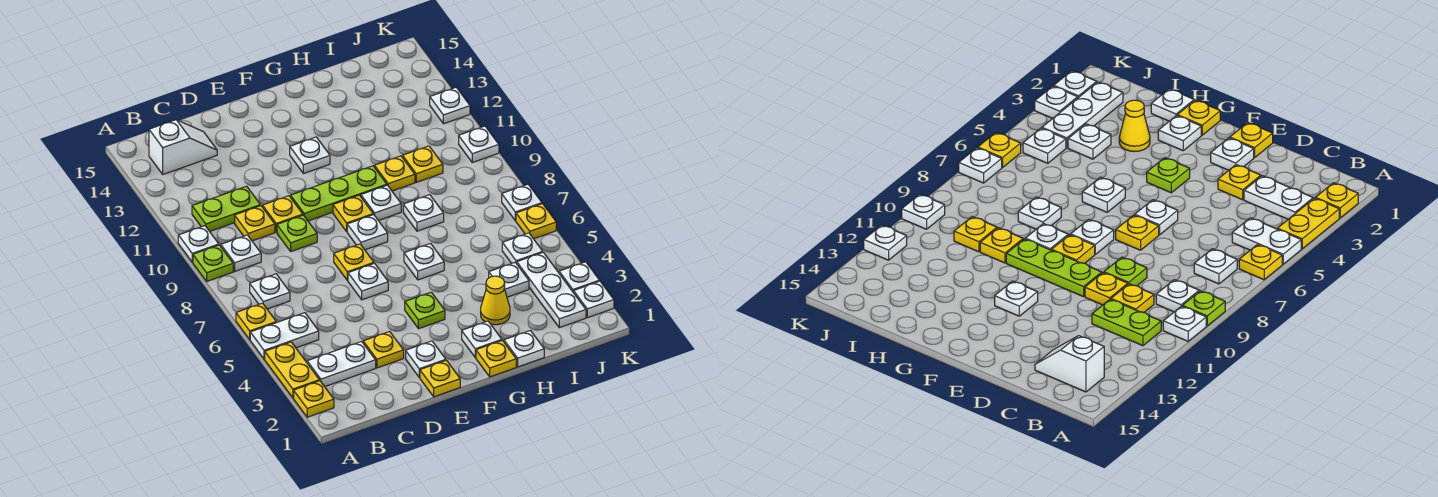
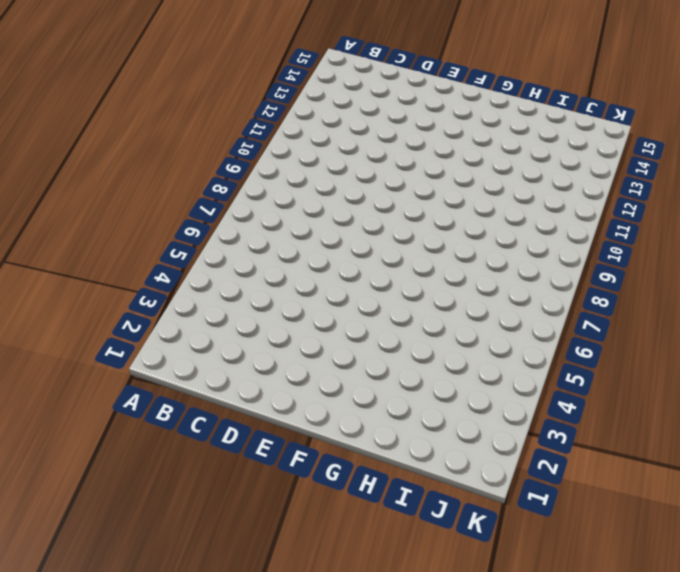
none -> yellow plate A2 level 1
none -> yellow plate A3:A4 level 1
none -> white plate A5:B5 level 1
none -> yellow plate A6 level 1

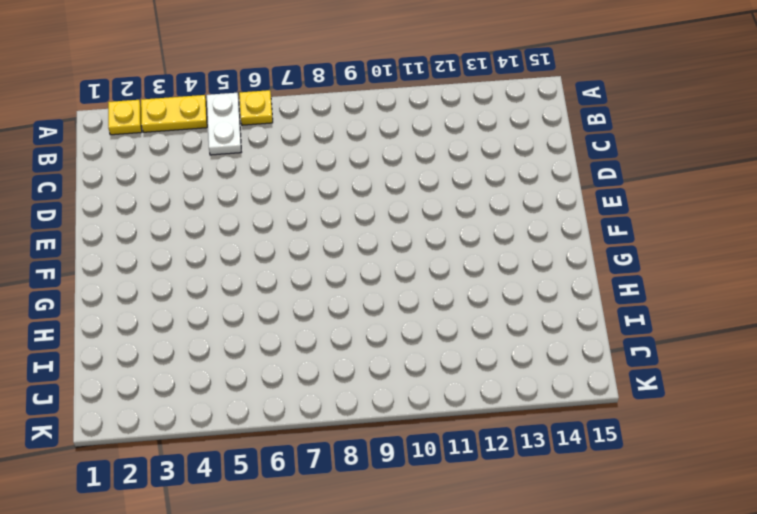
none -> lime plate A9 level 1
none -> white plate A10 level 1
none -> white plate B3:C3 level 1
none -> white plate B7 level 1

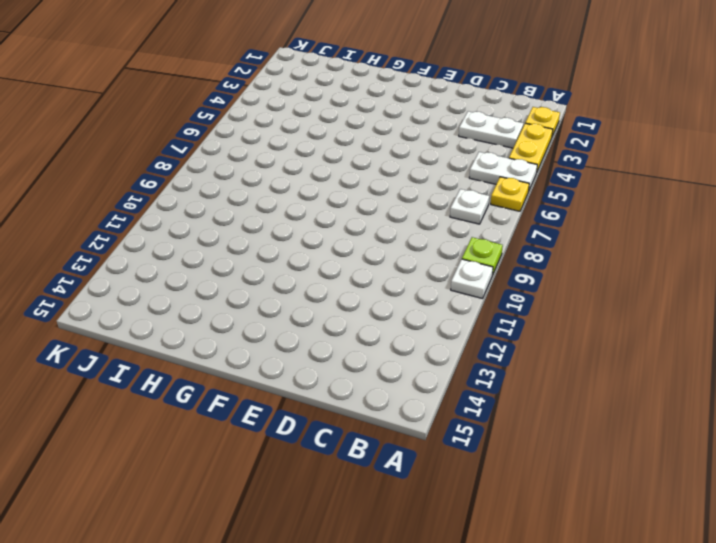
none -> white plate B9 level 1
none -> lime plate B11:C11 level 1
none -> white slope B14:C14 level 1 top B
none -> yellow plate C10 level 1

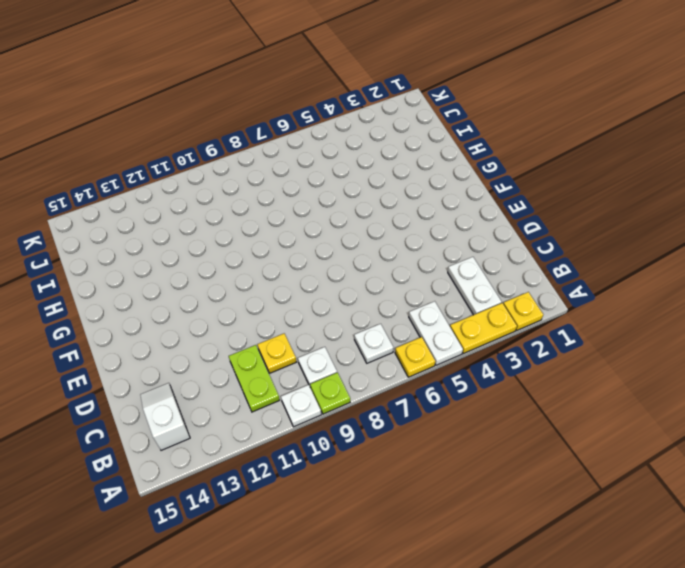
none -> yellow plate D3 level 1
none -> lime plate D9 level 1
none -> yellow plate D10 level 1
none -> yellow plate E1 level 1

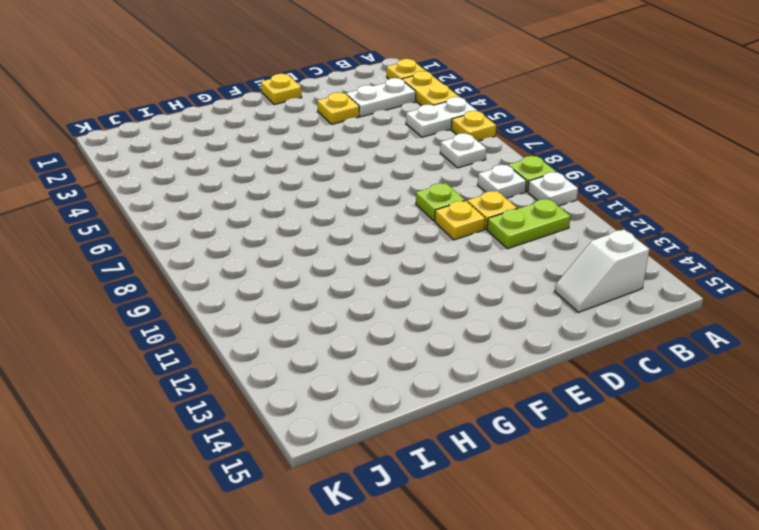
none -> white plate E2 level 1
none -> white plate E6 level 1
none -> yellow plate E7 level 1
none -> lime plate E10:G10 level 1

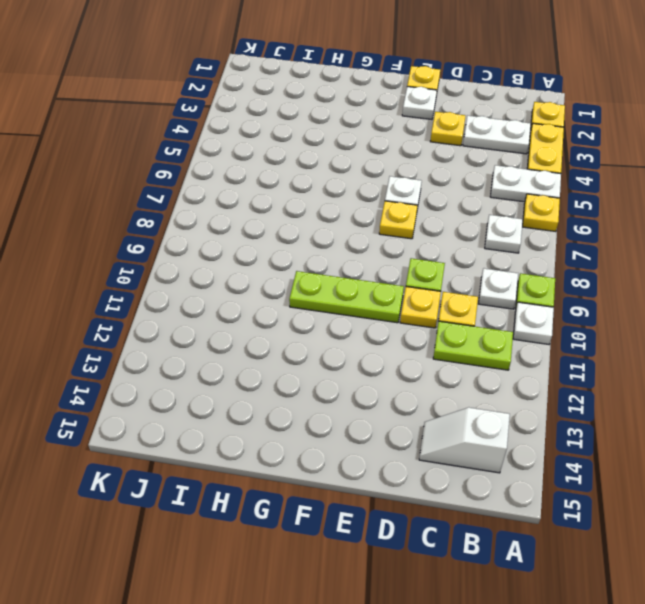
none -> lime plate F4 level 1
none -> white plate F8 level 1
none -> yellow plate F9 level 1
none -> white plate F12 level 1

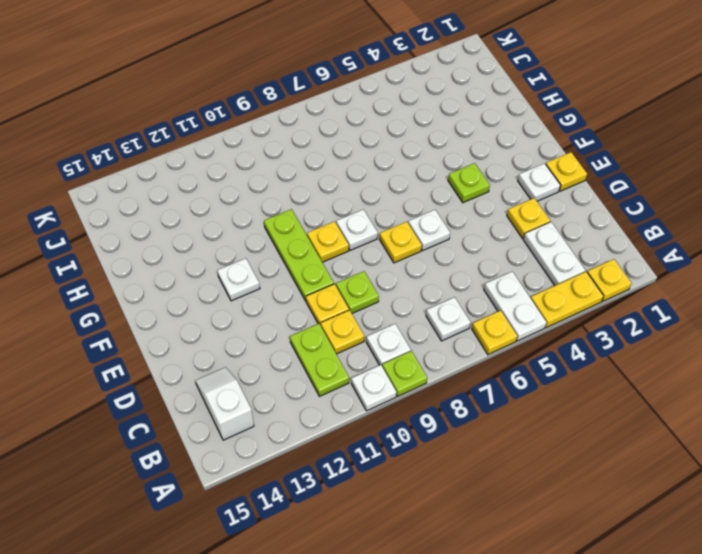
none -> yellow plate G1 level 1
none -> white plate G2 level 1
none -> white plate G6 level 1
none -> white plate G9 level 1

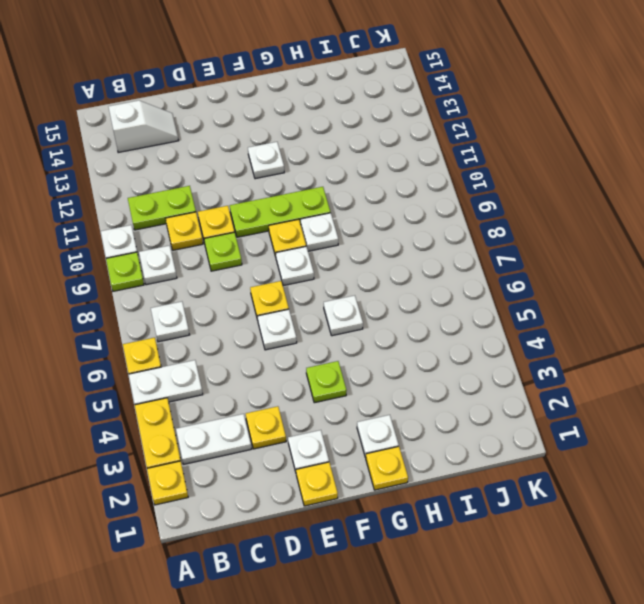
none -> white plate H1 level 1
none -> yellow cone H3 level 1
none -> white plate H8 level 1
none -> yellow plate H10 level 1

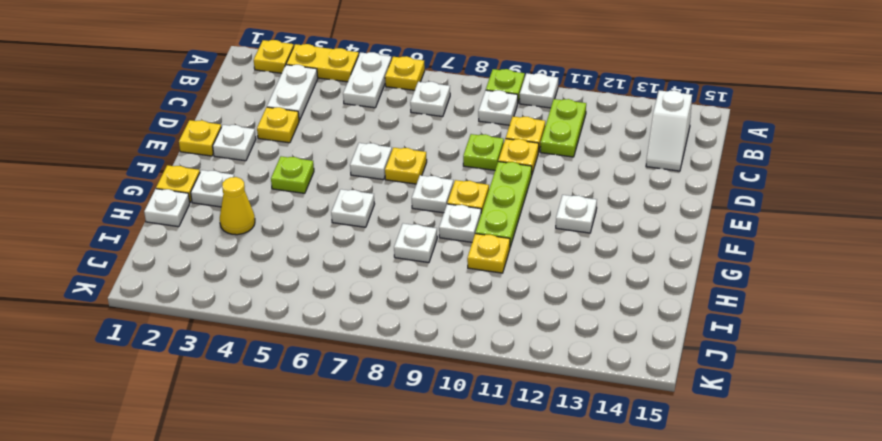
none -> white plate I4 level 1
none -> yellow plate I10 level 1
none -> white plate J2:J4 level 1
none -> white plate J5 level 1

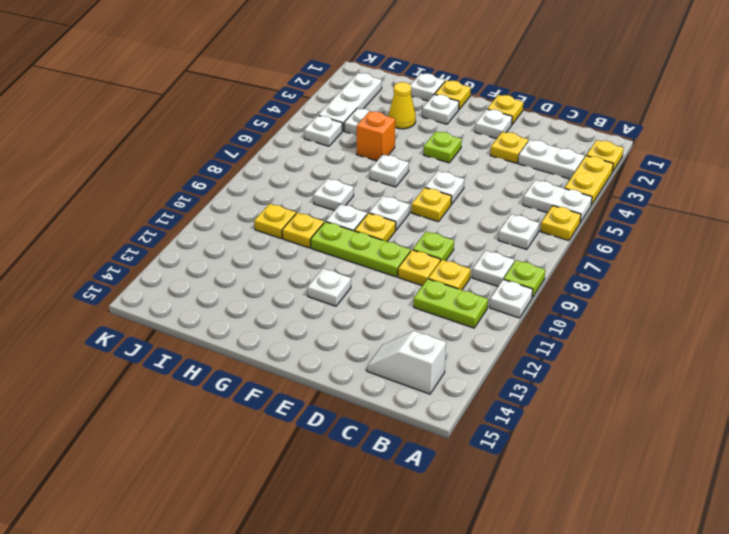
orange brick H5 level 1 -> none
none -> white plate K2 level 1
none -> white plate K3 level 1
none -> yellow plate K6 level 1
none -> white plate K7 level 1

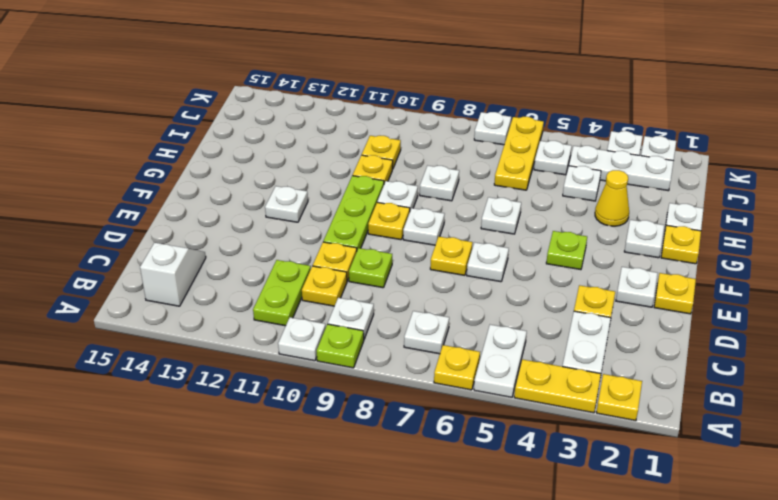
yellow plate I6:K6 level 1 -> yellow plate K6 level 1
none -> white plate K10 level 1
none -> white plate K12 level 1

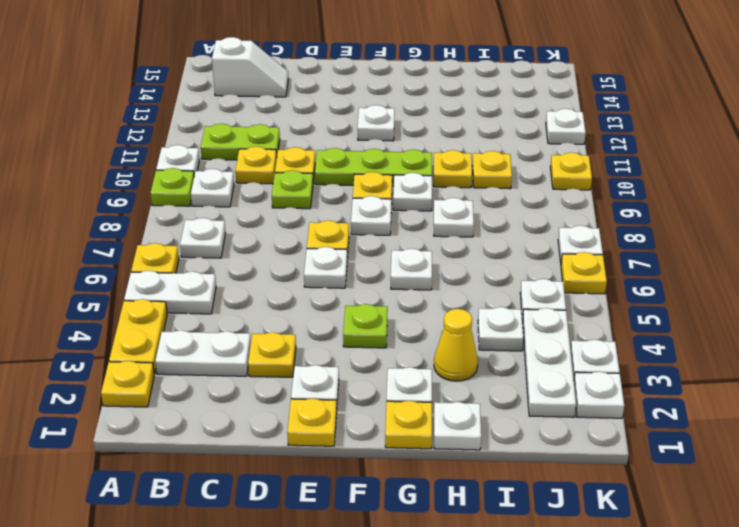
yellow plate K10 level 1 -> white plate K10 level 1

